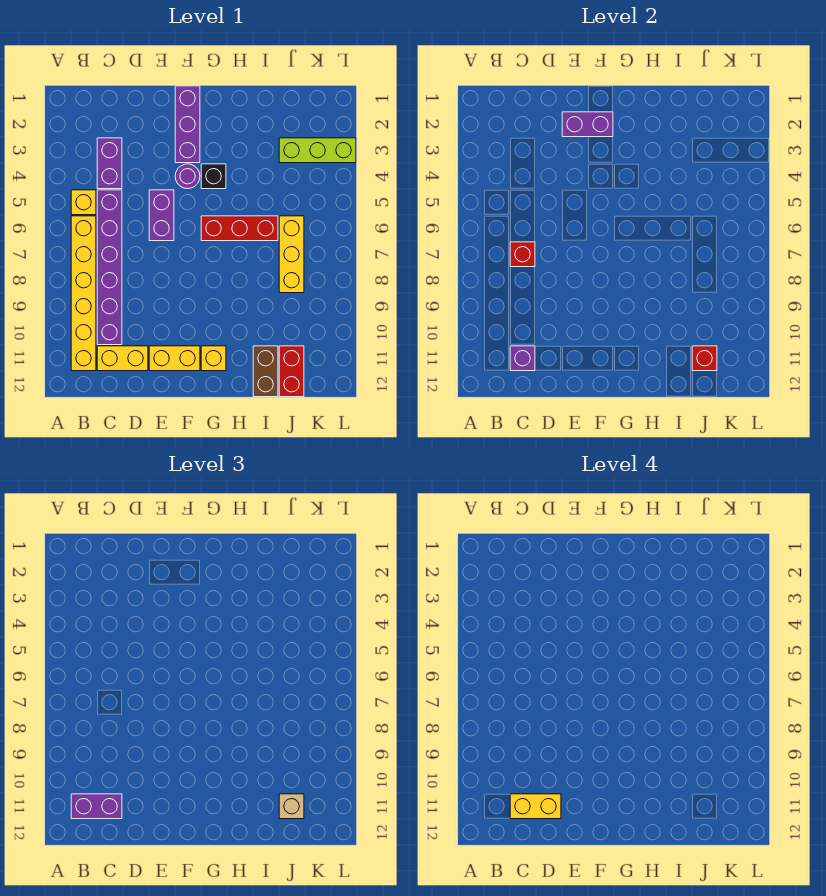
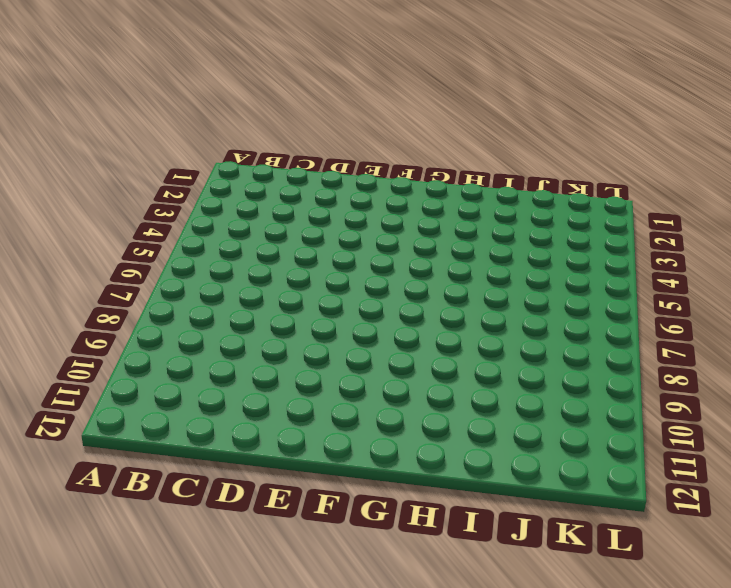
none -> yellow brick B5 level 1
none -> yellow brick B6:B11 level 1
none -> purple brick C3:C4 level 1

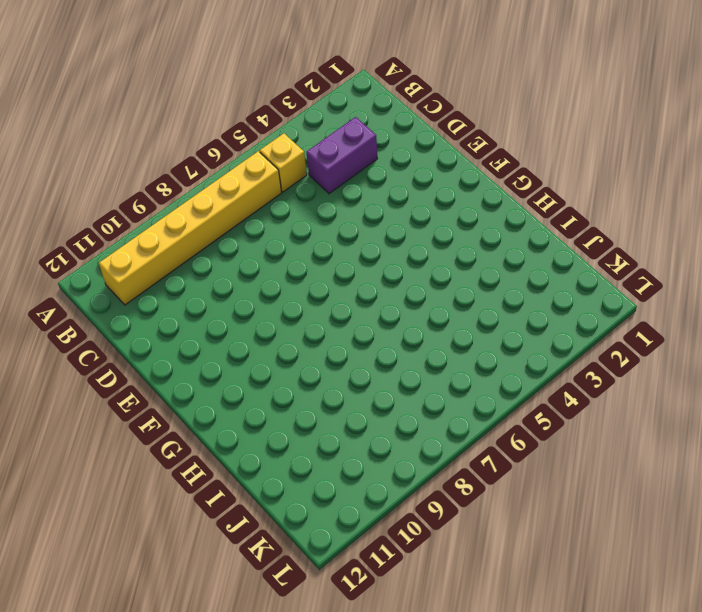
none -> purple brick C5:C10 level 1
none -> yellow brick C11:D11 level 1
none -> purple brick E5:E6 level 1

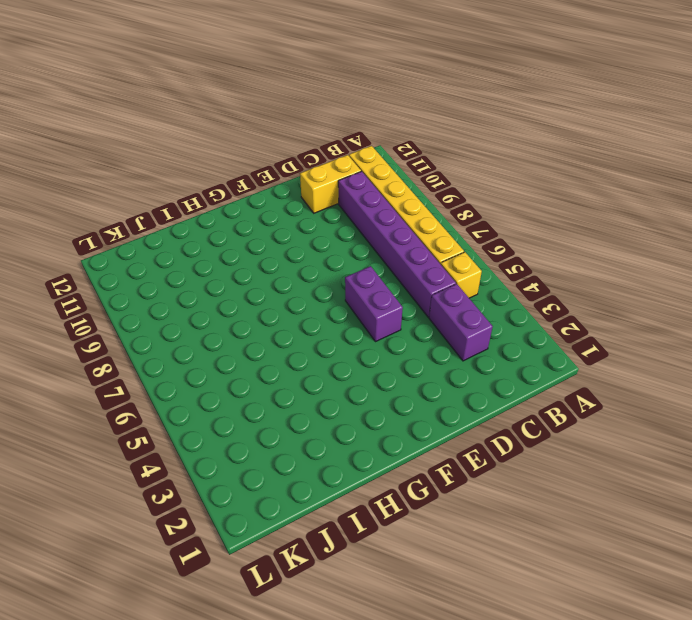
none -> yellow brick E11:F11 level 1
none -> purple brick F1:F3 level 1
none -> purple round brick F4 level 1

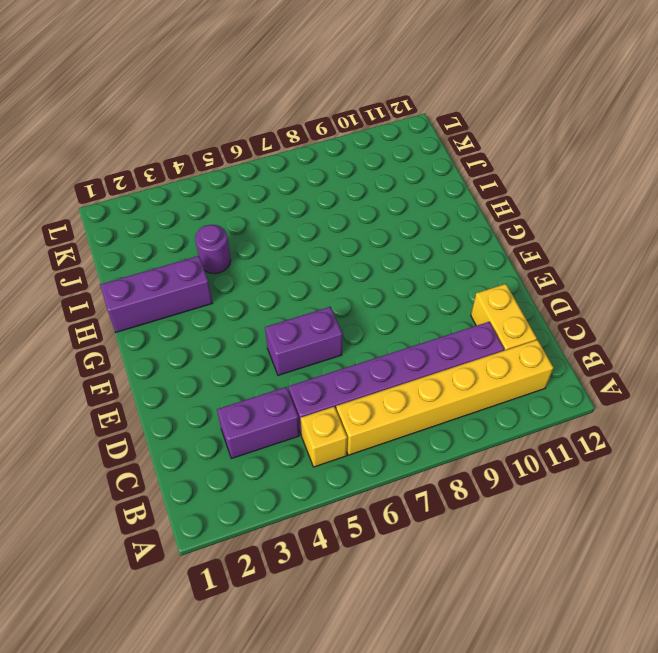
purple brick H1:H3 level 1 -> purple brick F1:F3 level 1
purple round brick I4 level 1 -> purple round brick F4 level 1
none -> yellow brick E11:F11 level 1
none -> black brick G4 level 1
none -> red brick G6:I6 level 1

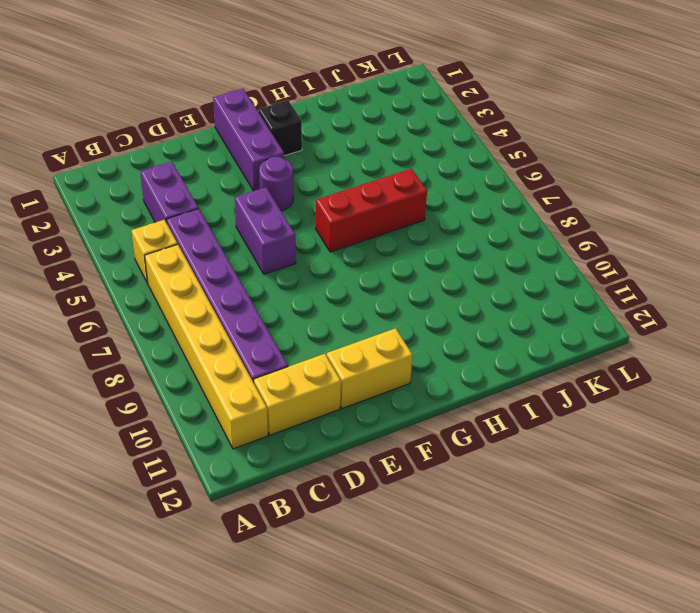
black brick G2 level 1 -> black brick G4 level 1
none -> yellow brick G11 level 1
none -> brown brick I11:I12 level 1
none -> lime brick J3:L3 level 1

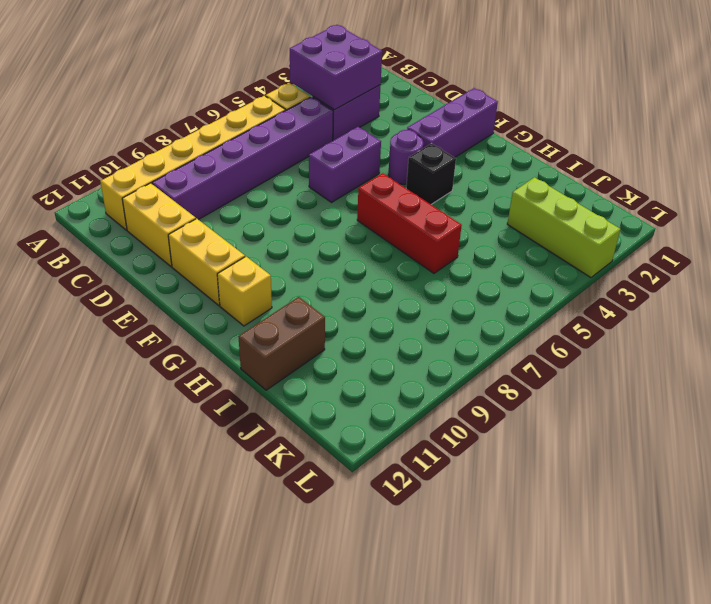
purple brick B3:C4 level 2 -> none
none -> yellow brick J6:J8 level 1
none -> red brick J11:J12 level 1
none -> red brick C7 level 2

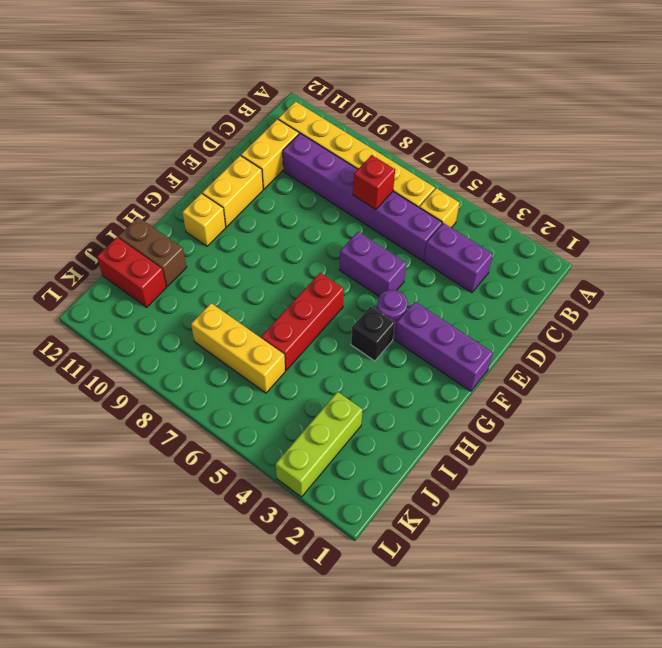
none -> purple brick C11 level 2
none -> purple brick E2:F2 level 2
none -> red brick J11 level 2

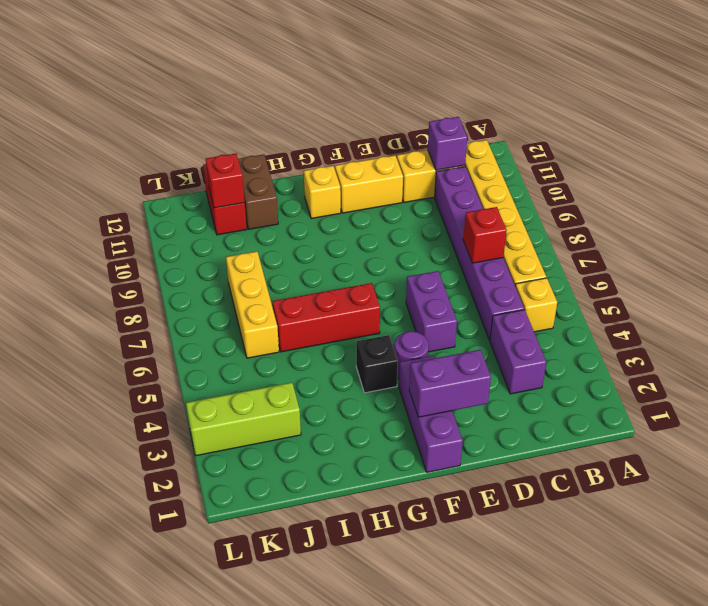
none -> purple brick B11:C11 level 3
none -> tan brick J11 level 3
none -> yellow brick C11:D11 level 4

